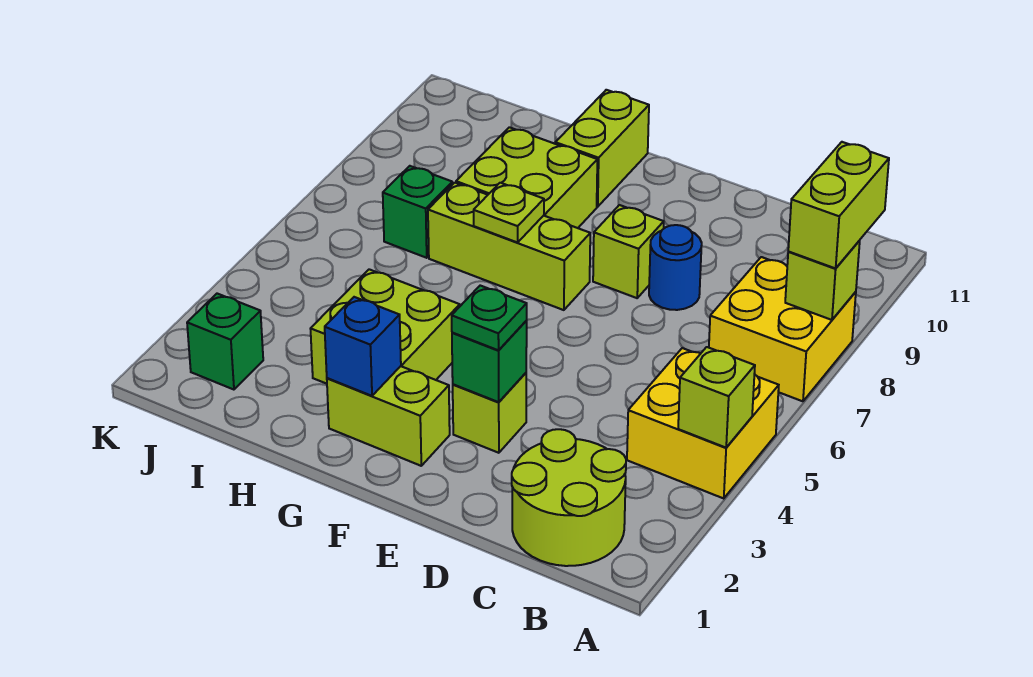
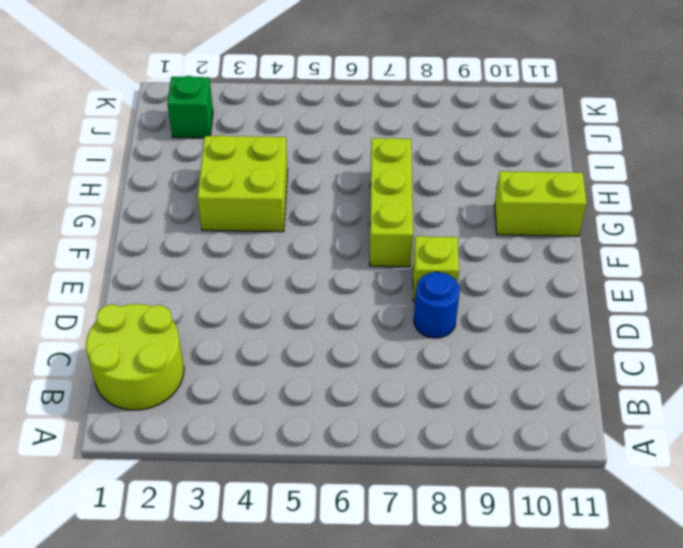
none -> yellow brick A4:B5 level 1
none -> yellow brick A7:B8 level 1
none -> lime brick E3 level 1

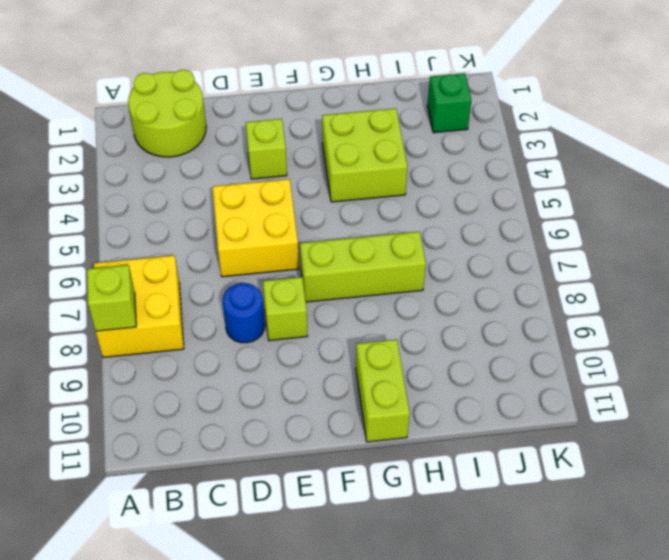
yellow brick D5:E6 level 1 -> yellow brick A4:B5 level 1
none -> lime brick F2:G2 level 1
none -> lime brick G8:H9 level 1
none -> green brick I7 level 1

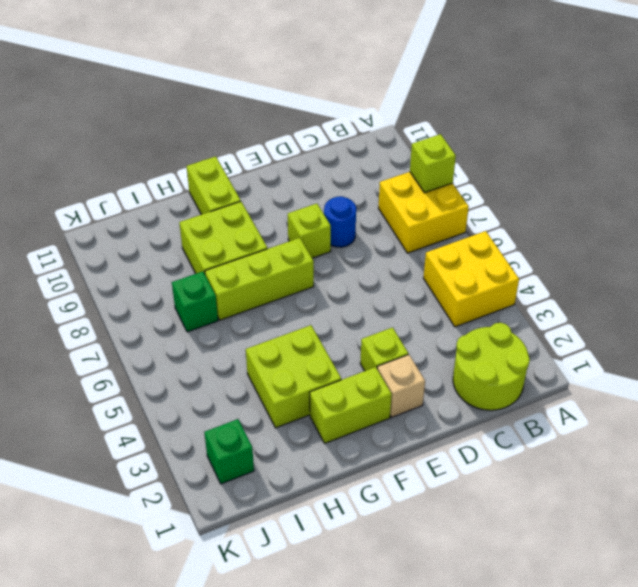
tan brick E2 level 1 -> none
none -> lime brick A4 level 2
none -> green brick E3 level 2
none -> blue brick G2 level 2

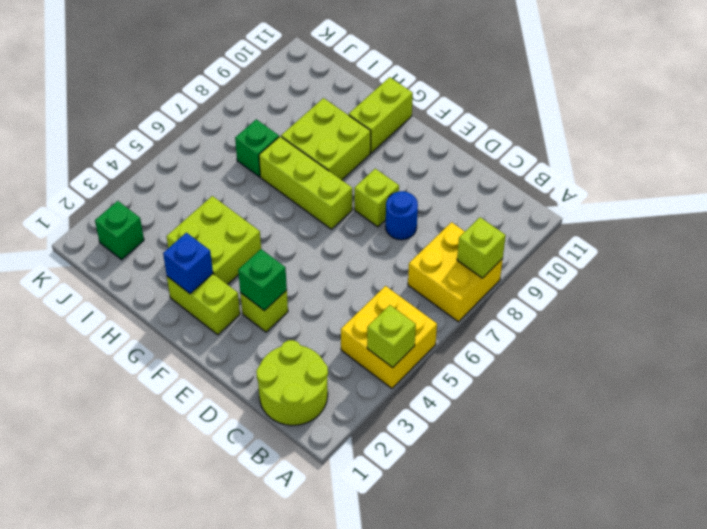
none -> lime plate G7 level 2
none -> lime brick A8:A9 level 3
none -> green plate E3 level 3

